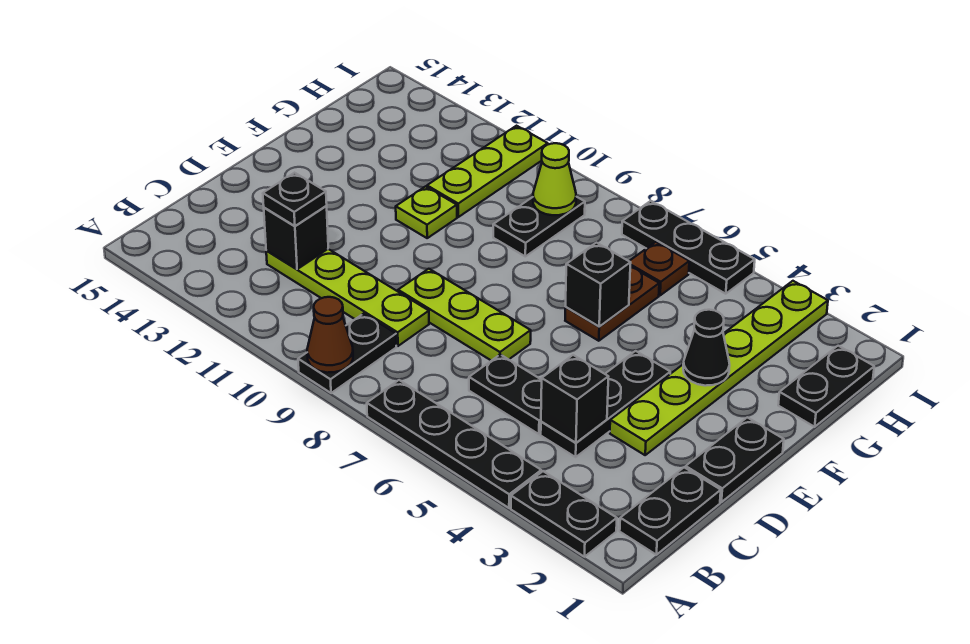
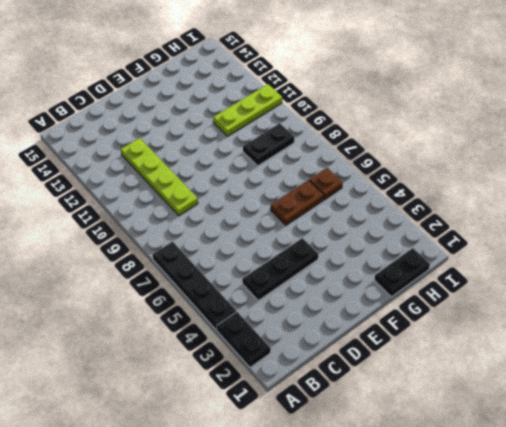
none -> black plate A9:B9 level 1
none -> black plate B1:C1 level 1
none -> black plate C5:C6 level 1

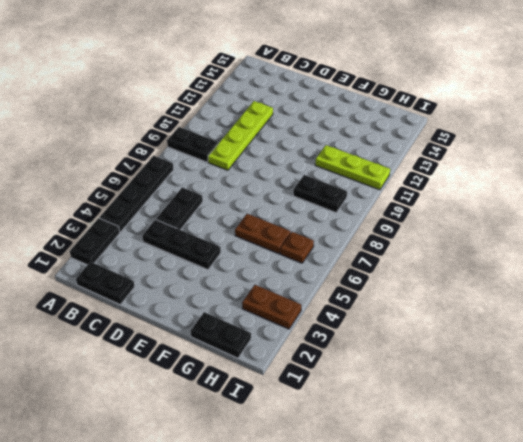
brown plate H3:I3 level 1 -> lime plate D3:I3 level 1
none -> black plate D1:E1 level 1
none -> lime plate D7:D9 level 1
none -> lime plate F11 level 1

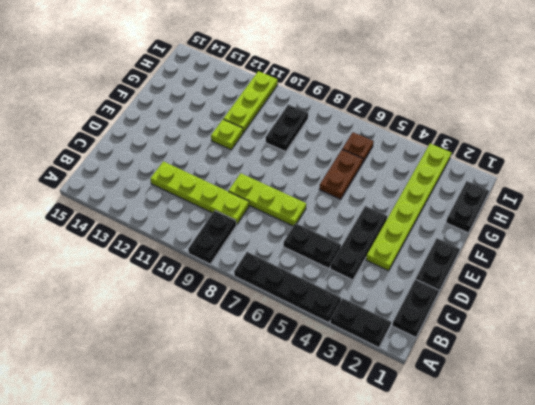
none -> black plate I5:I7 level 1
none -> brown cone A9 level 2
none -> black brick C4 level 2

